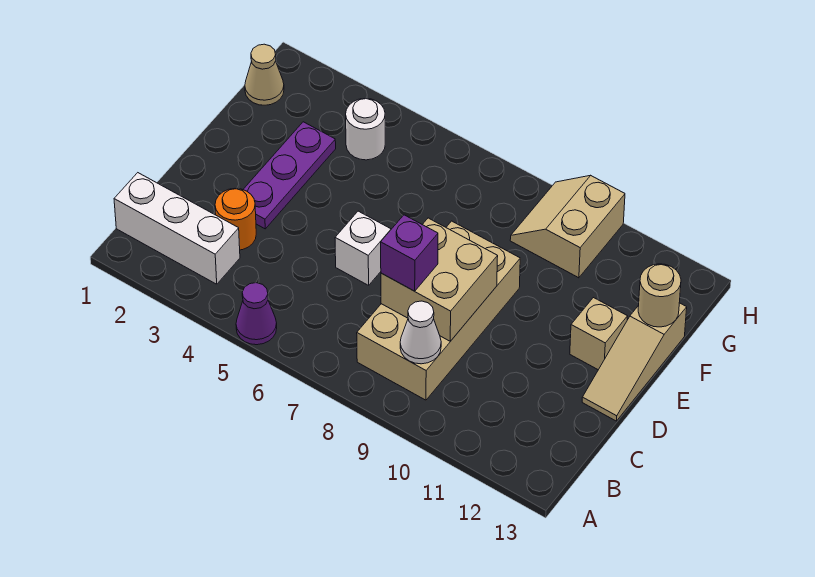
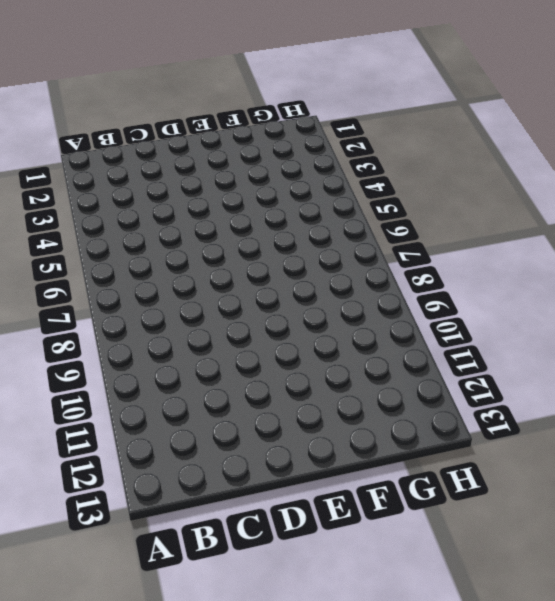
none -> purple cone A5 level 1
none -> white brick B1:B3 level 1
none -> tan brick B8:E9 level 1

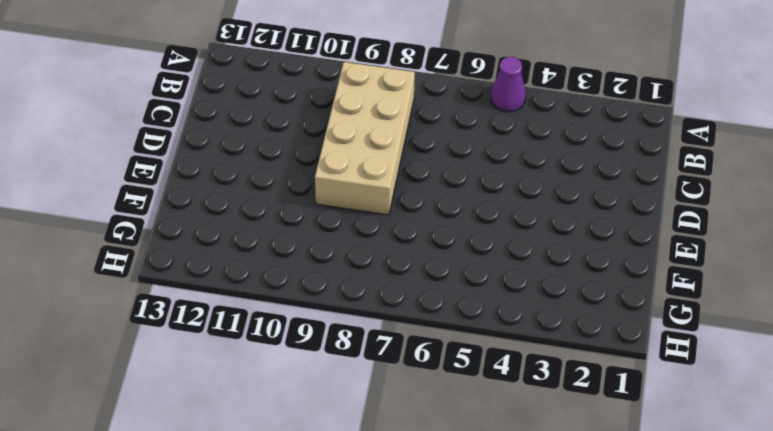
none -> white brick B1:B3 level 1
none -> orange round brick C3 level 1
none -> purple plate D3:F3 level 1

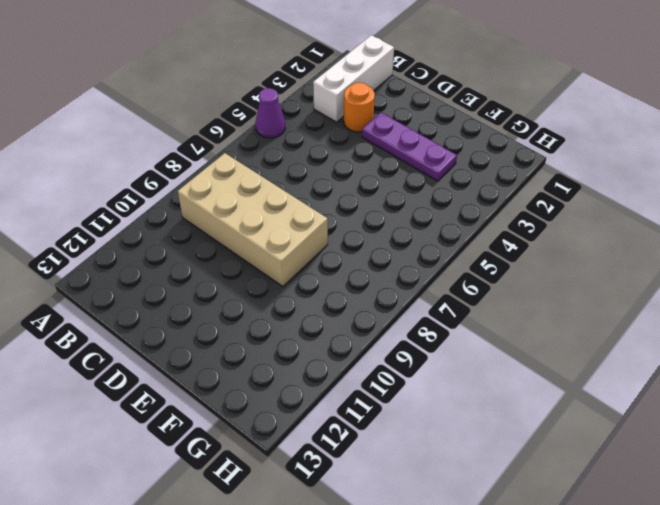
none -> white brick D6 level 1
none -> tan slope D13:F13 level 1 top F
none -> tan brick E12 level 1

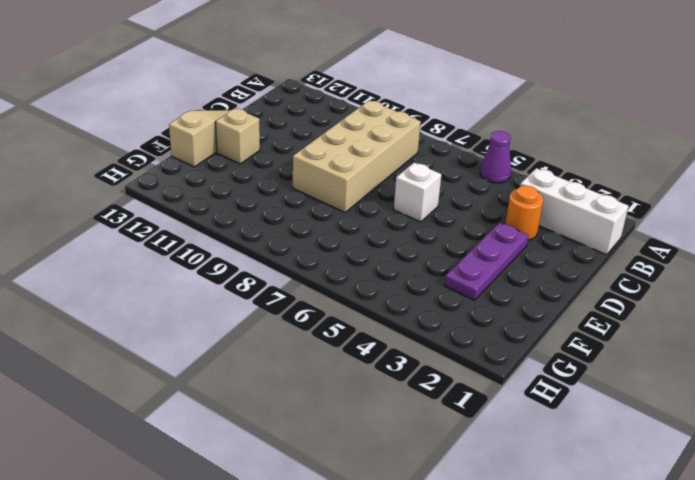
none -> tan cone G1 level 1
none -> white round brick G4 level 1
none -> tan slope G9:H10 level 1 top 10

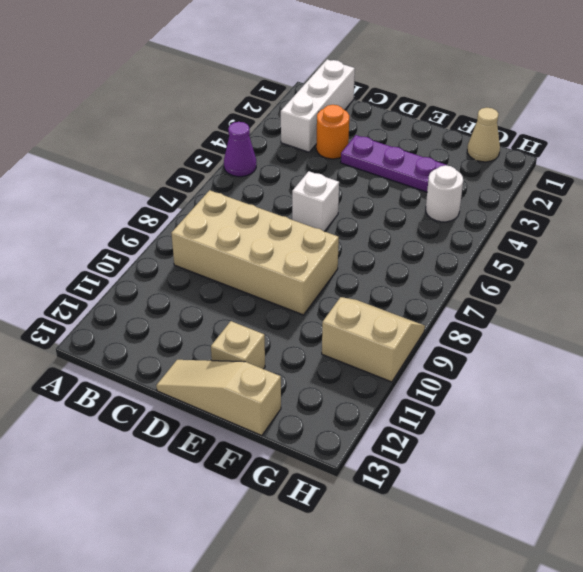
none -> white cone B9 level 2
none -> tan brick C8:D9 level 2
none -> tan round brick F13 level 2

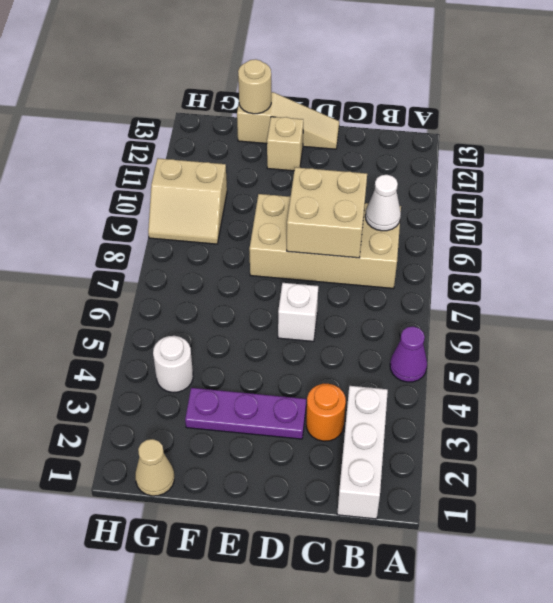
none -> purple brick C8 level 3

